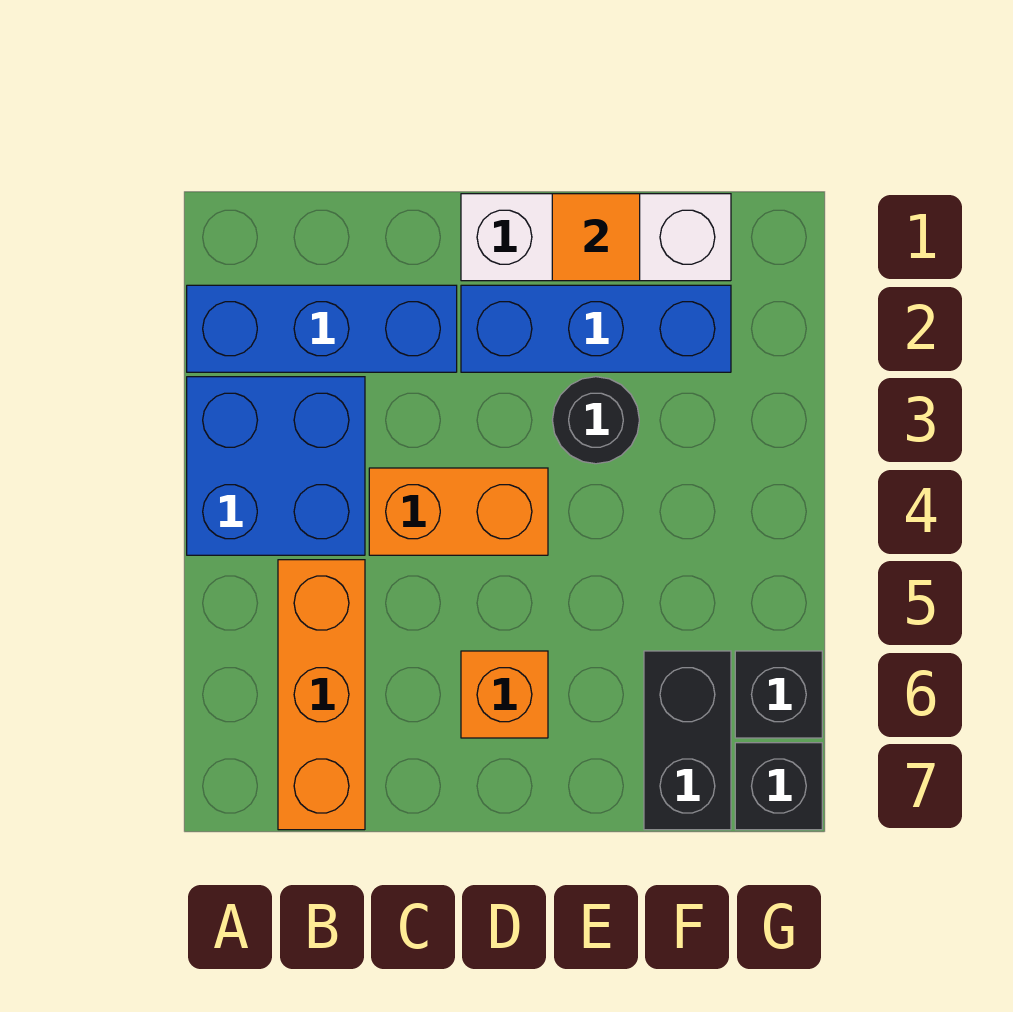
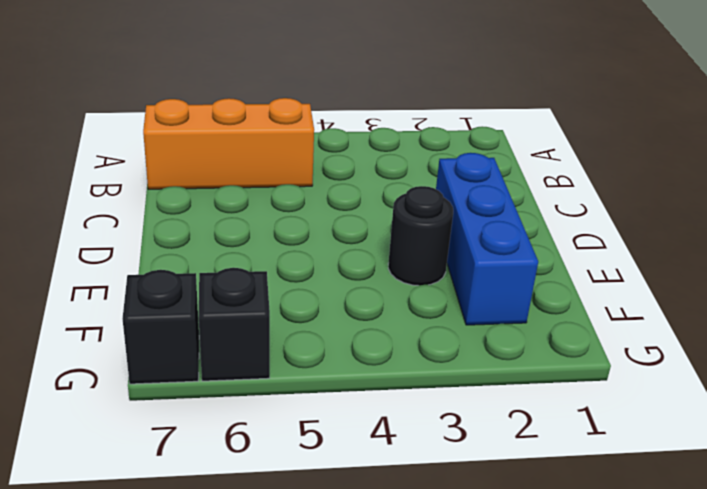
none -> blue brick A2:C2 level 1
none -> blue brick A3:B4 level 1
none -> orange brick C4:D4 level 1

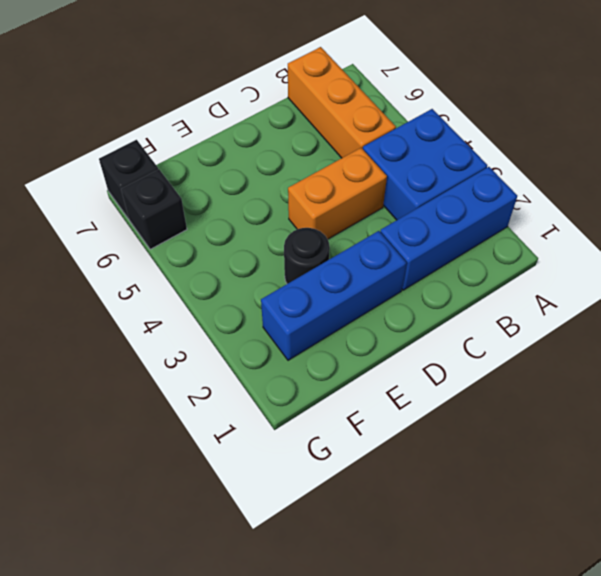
none -> white brick D1:F1 level 1
none -> orange brick D6 level 1
none -> black brick F6:F7 level 1

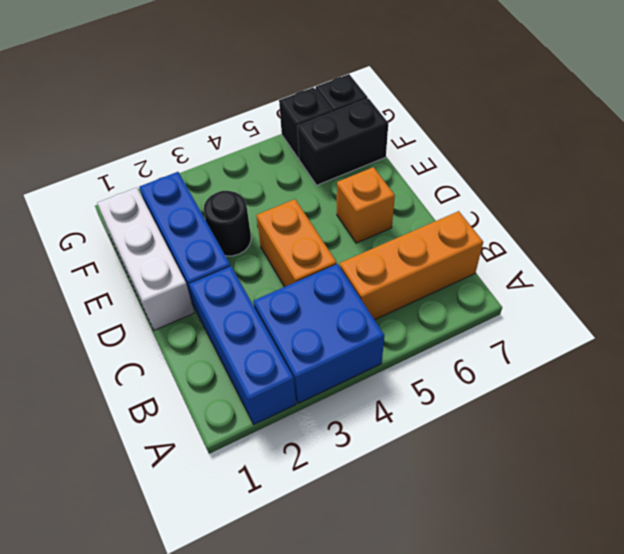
none -> orange tile E1 level 2

